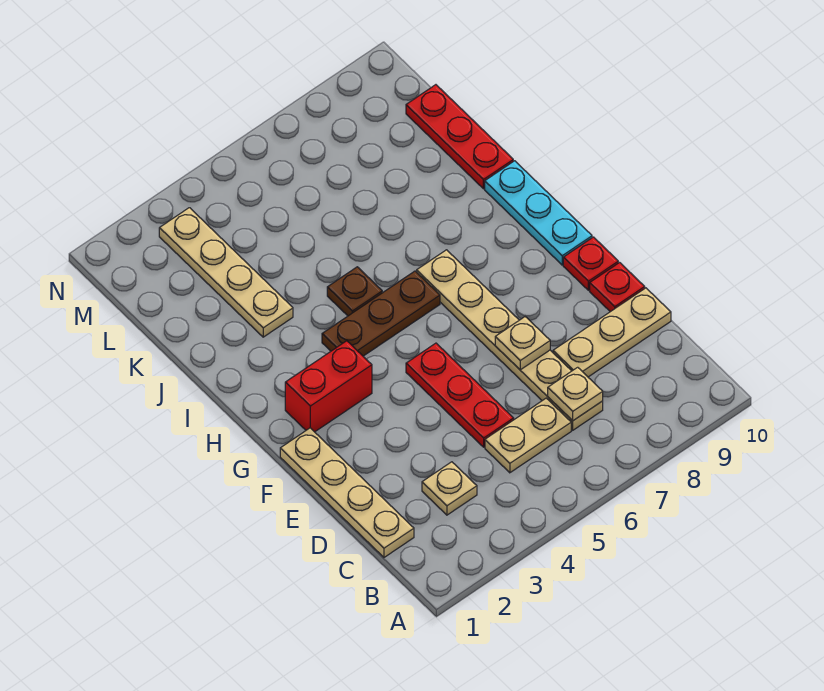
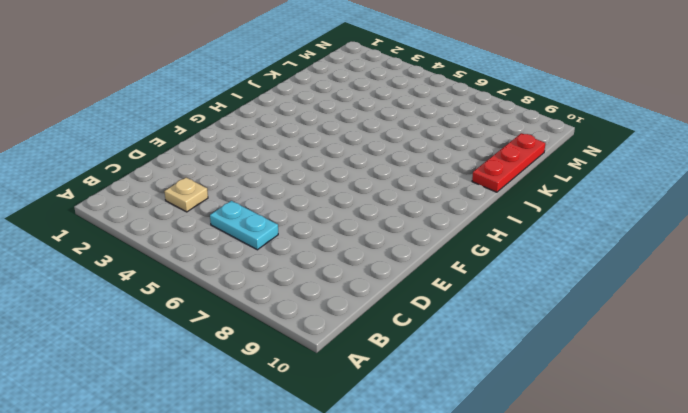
cyan plate C5:C6 level 1 -> tan plate C5:C6 level 1
none -> tan plate C1:F1 level 1
none -> tan plate C7:H7 level 1
none -> red plate D5:F5 level 1

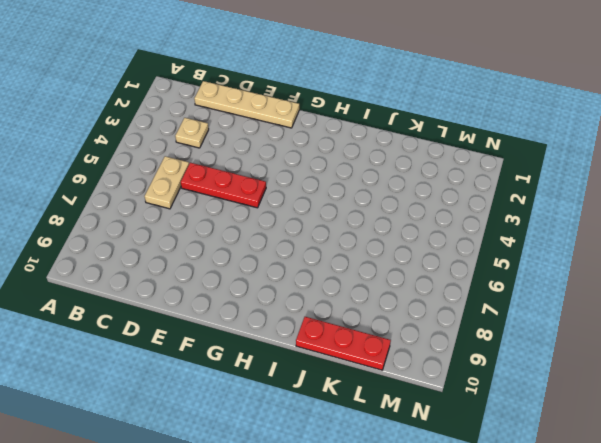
none -> tan plate C7:H7 level 1
none -> tan plate D8:D10 level 1
none -> red plate E10 level 1

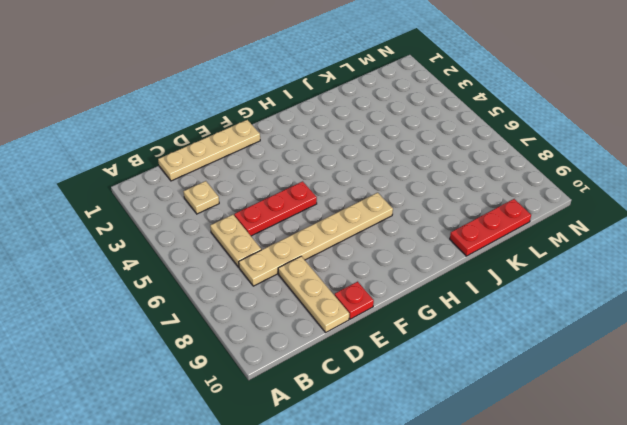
none -> red plate F10 level 1
none -> red brick G2:G3 level 1
none -> cyan plate G10:I10 level 1

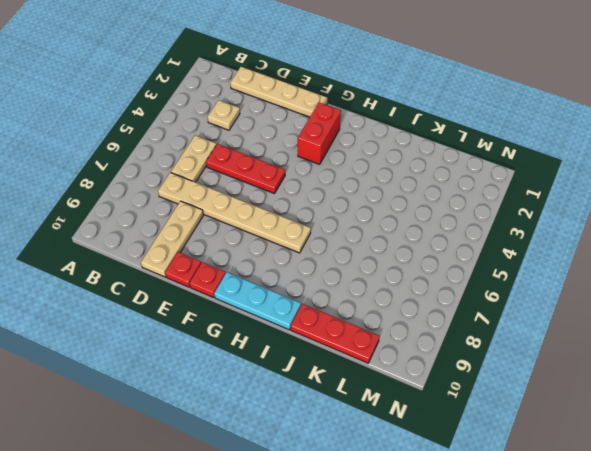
none -> brown plate H4:H6 level 1
none -> brown plate I5 level 1
none -> tan plate J3:M3 level 1

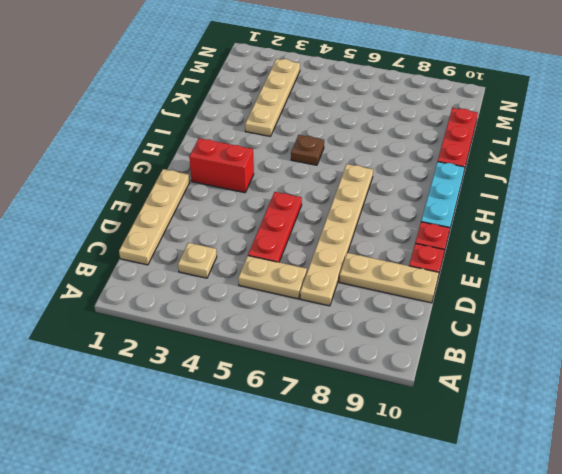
none -> brown plate H4:H6 level 1
none -> tan plate C7 level 2
none -> tan plate E7 level 2

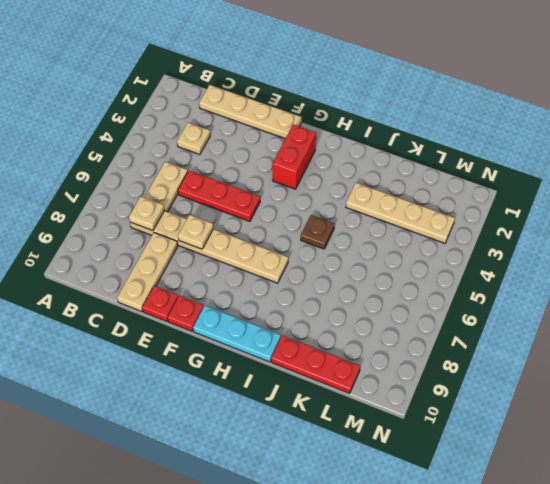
none -> brown plate H4:H6 level 1

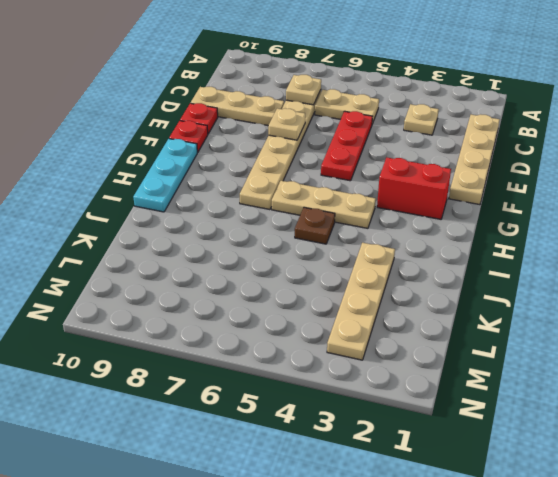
tan plate H4:H6 level 1 -> brown plate H4:H6 level 1
none -> red plate J10:L10 level 1

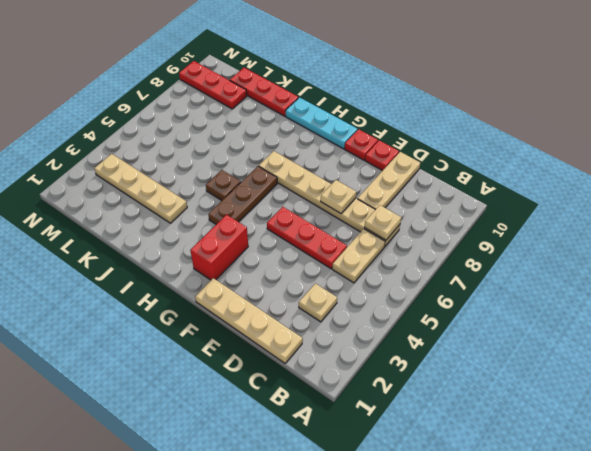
red plate L9:N9 level 1 -> none

